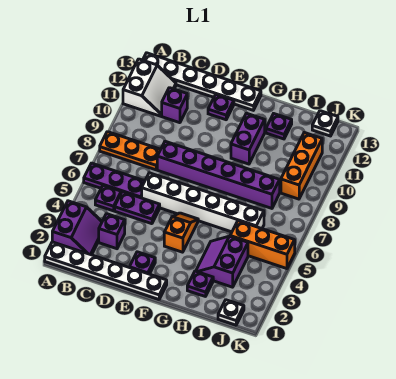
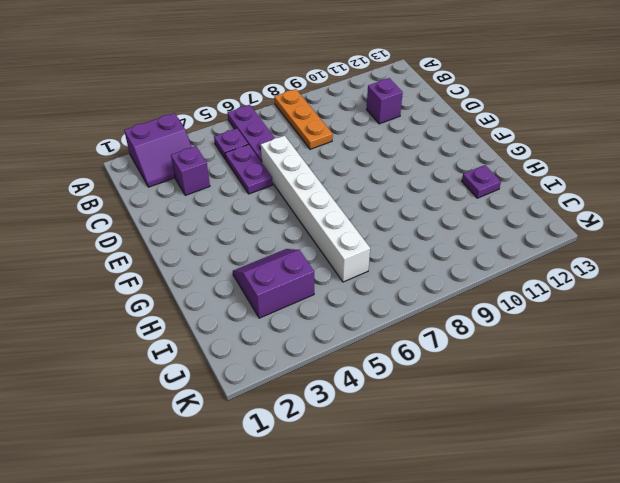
none -> white plate A1:F1 level 1
none -> white slope A11:B12 level 1 top A
none -> white plate A13:F13 level 1

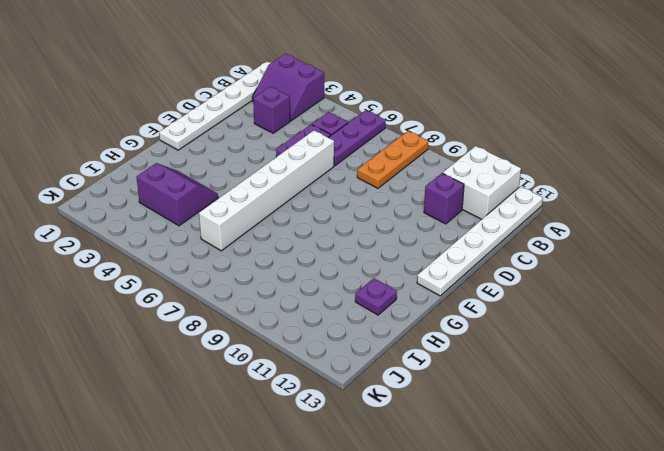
white brick A11:B12 level 1 -> white slope A11:B12 level 1 top A
none -> purple brick D8:I8 level 1
none -> purple plate E2 level 1
none -> purple plate E12 level 1

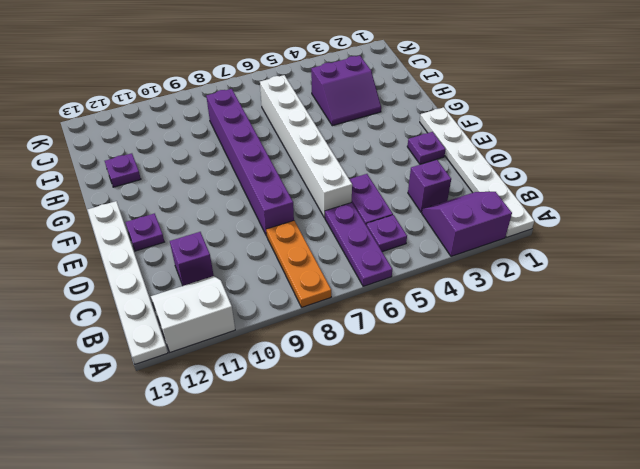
none -> orange slope F4:F5 level 1 top 4
none -> purple brick G10:G11 level 1
none -> purple plate H2 level 1

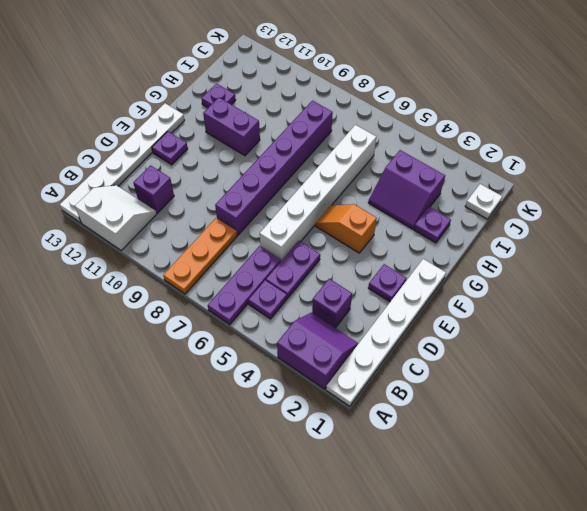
none -> orange brick I5:K5 level 1
none -> orange brick J9:J11 level 1
none -> white plate J13 level 1

